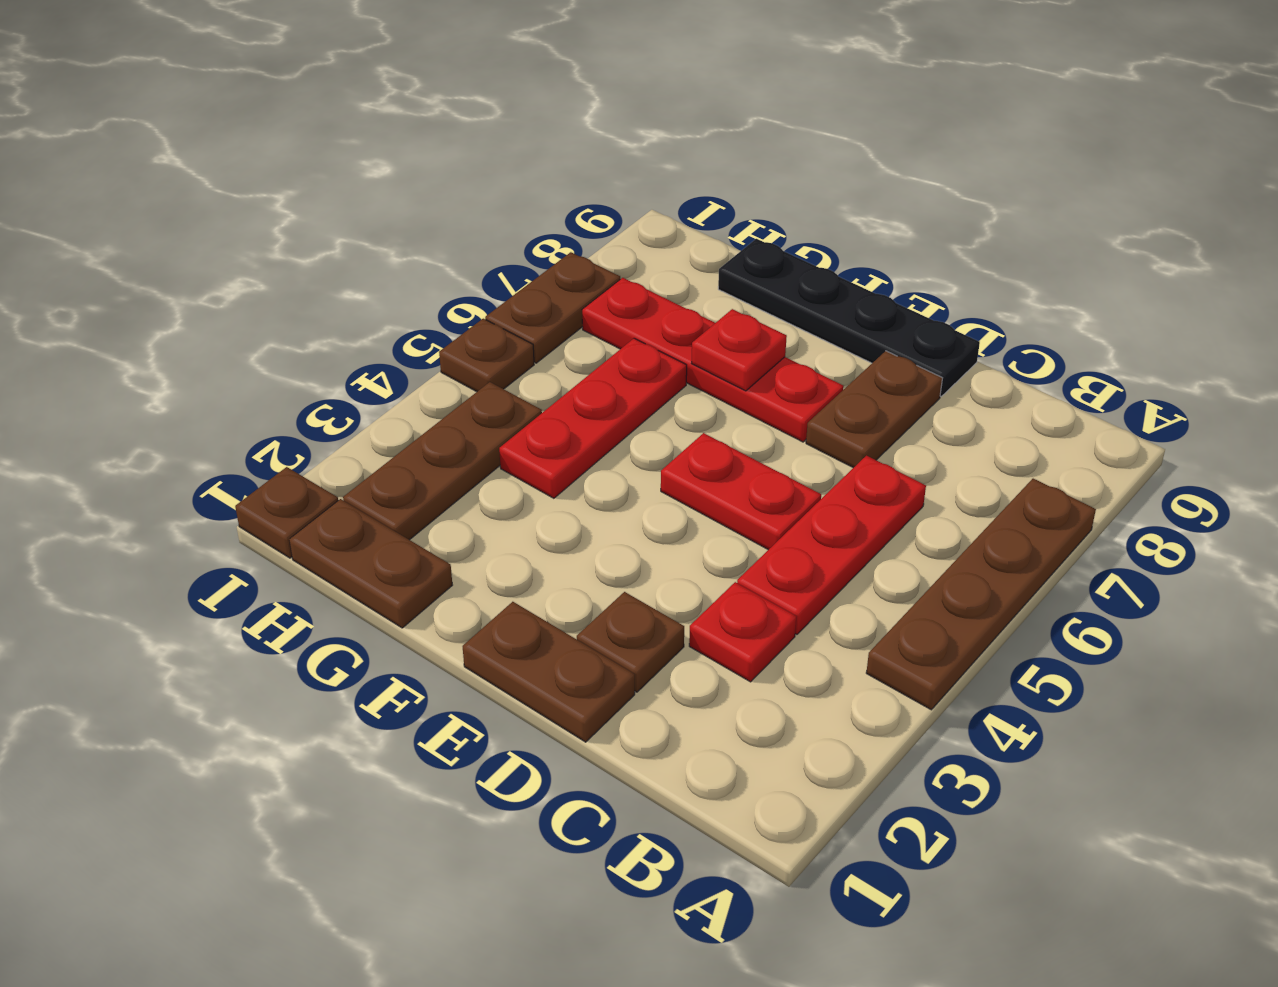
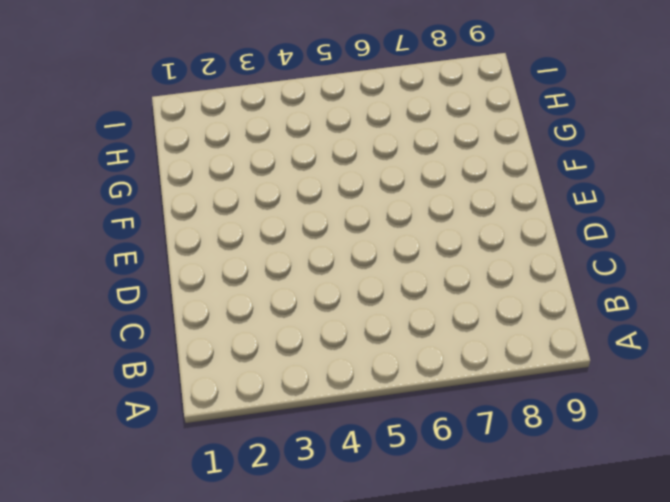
none -> brown plate A4:A7 level 1
none -> red plate C3 level 1
none -> red plate C4:C6 level 1

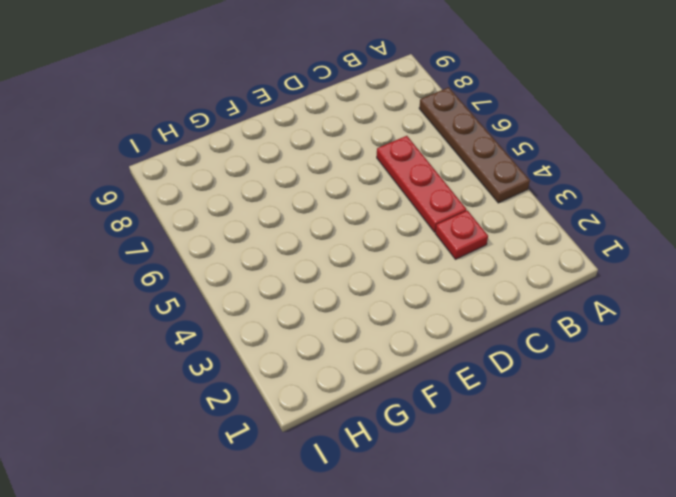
none -> brown plate D1:E1 level 1
none -> brown plate D2 level 1
none -> red plate D5:E5 level 1

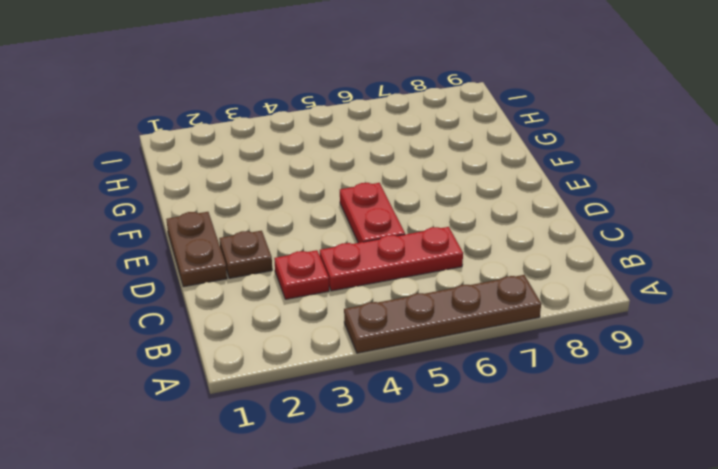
none -> brown plate D7:D8 level 1
none -> black plate D9:G9 level 1
none -> red plate E7:H7 level 1

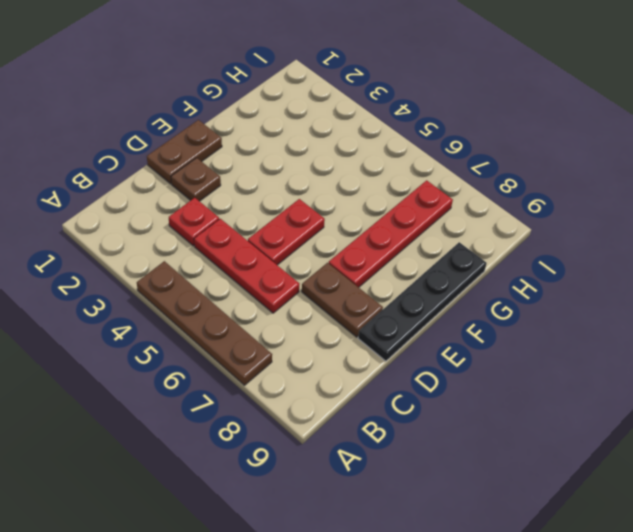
none -> brown plate G1:H1 level 1
none -> red plate G4:G6 level 1
none -> brown plate H2:H4 level 1

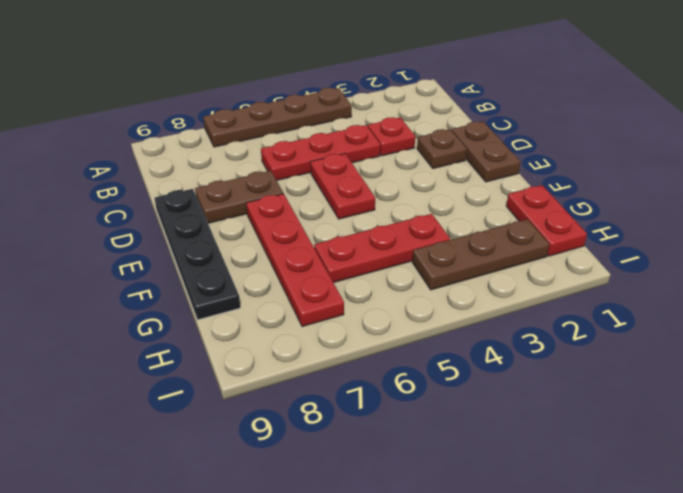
red plate G1:H1 level 1 -> brown plate G1:H1 level 1
none -> brown plate I1 level 1
none -> brown plate I5 level 1
none -> brown plate I6:I7 level 1

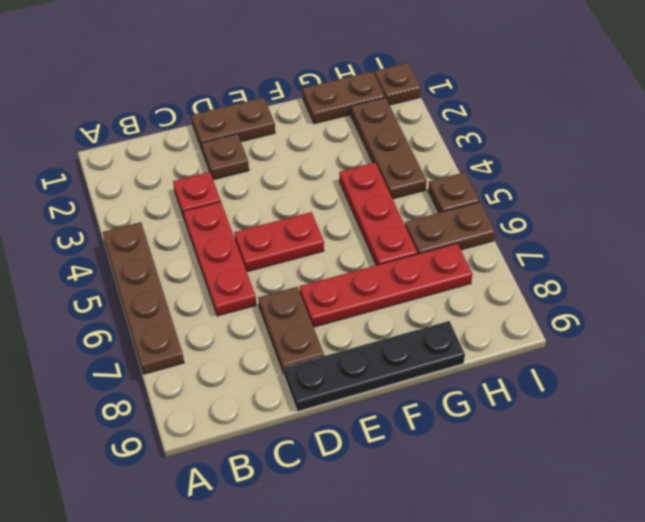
brown plate H6:I6 level 1 -> brown plate I6:I7 level 1
none -> red plate F7 level 2

